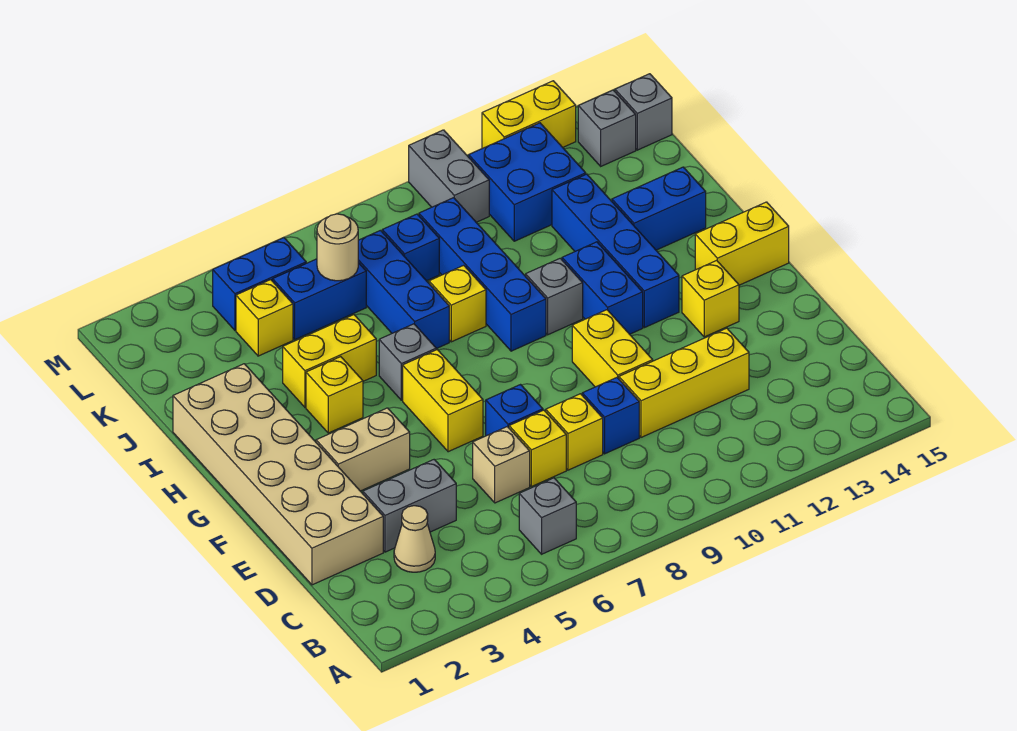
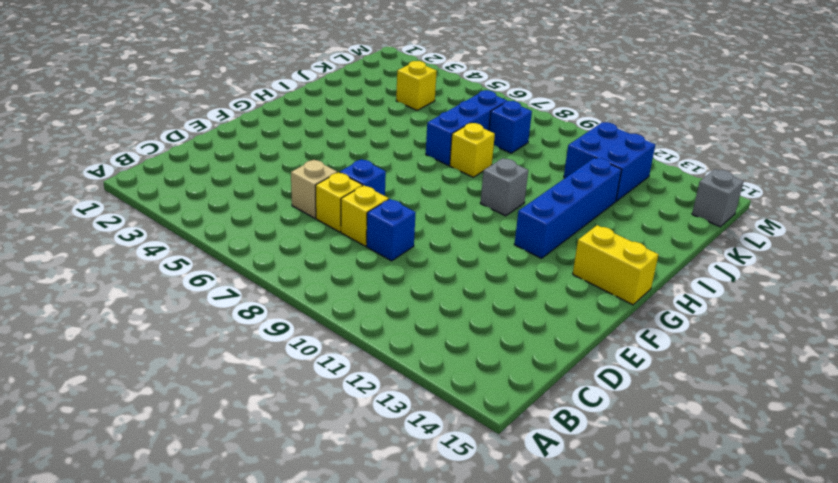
none -> grey brick B6 level 1
none -> tan cone C3 level 1
none -> tan brick D1:I2 level 1
none -> grey brick D3:D4 level 1

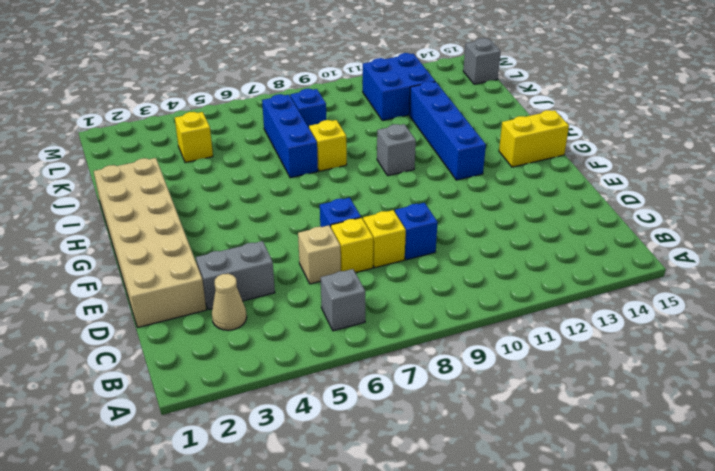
none -> yellow brick D10:D12 level 1
none -> yellow brick E10:F10 level 1
none -> tan brick F3:F4 level 1
none -> yellow brick F6:G6 level 1

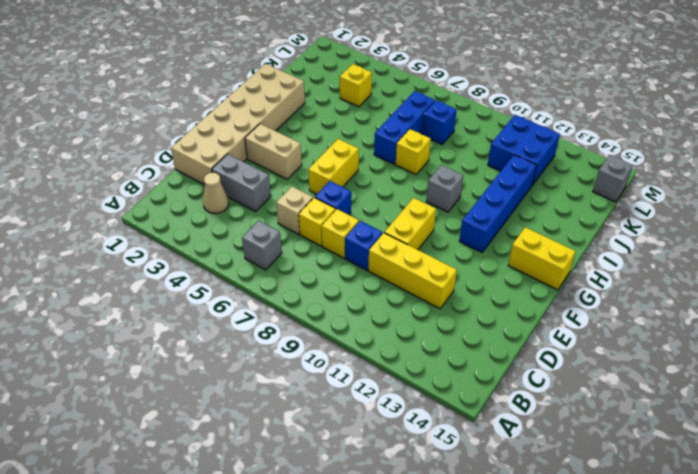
none -> yellow brick F13 level 1
none -> blue brick G11:H11 level 1
none -> yellow brick H4 level 1
none -> grey brick H6 level 1

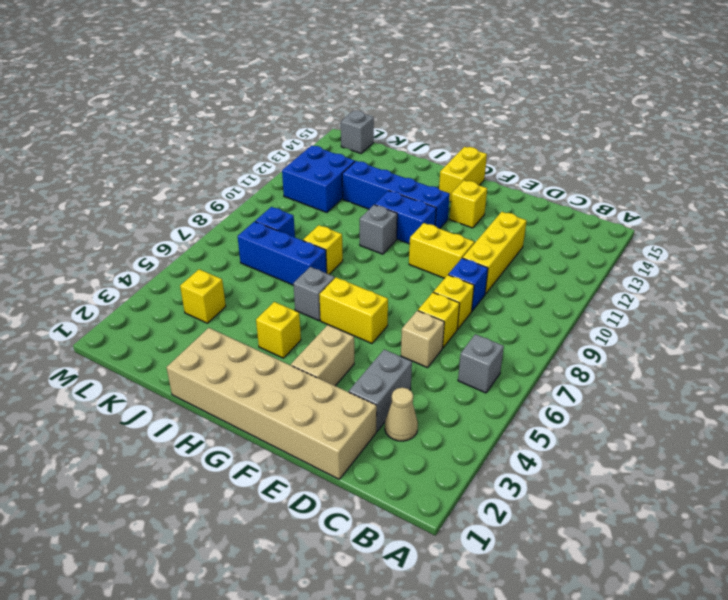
none -> blue brick E7 level 1
none -> blue brick H9:K9 level 1
none -> yellow brick I4:I5 level 1
none -> blue brick I13:I14 level 1

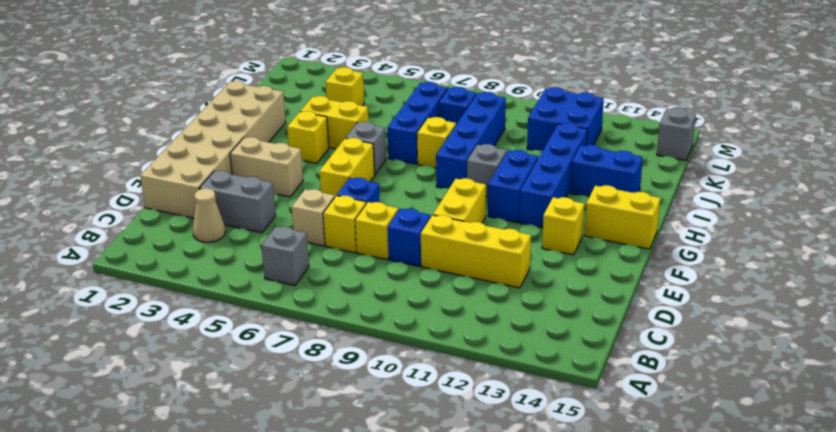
none -> blue brick K5:K6 level 1
none -> blue brick L4:L5 level 1
none -> grey brick L10:M10 level 1
none -> grey brick L14 level 1

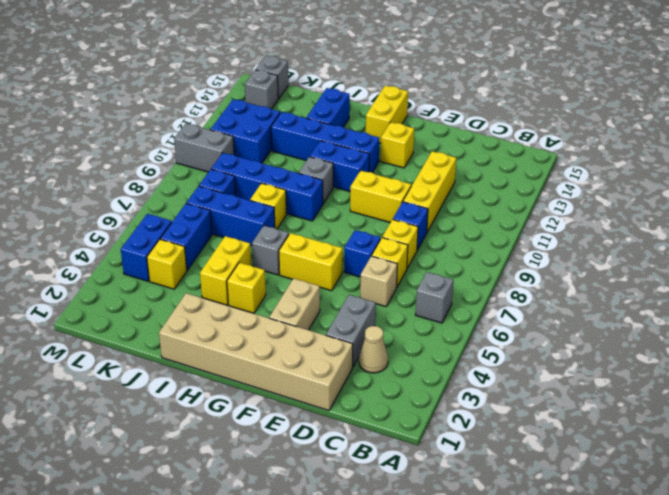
none -> yellow brick M12:M13 level 1
none -> tan round brick K6 level 2

